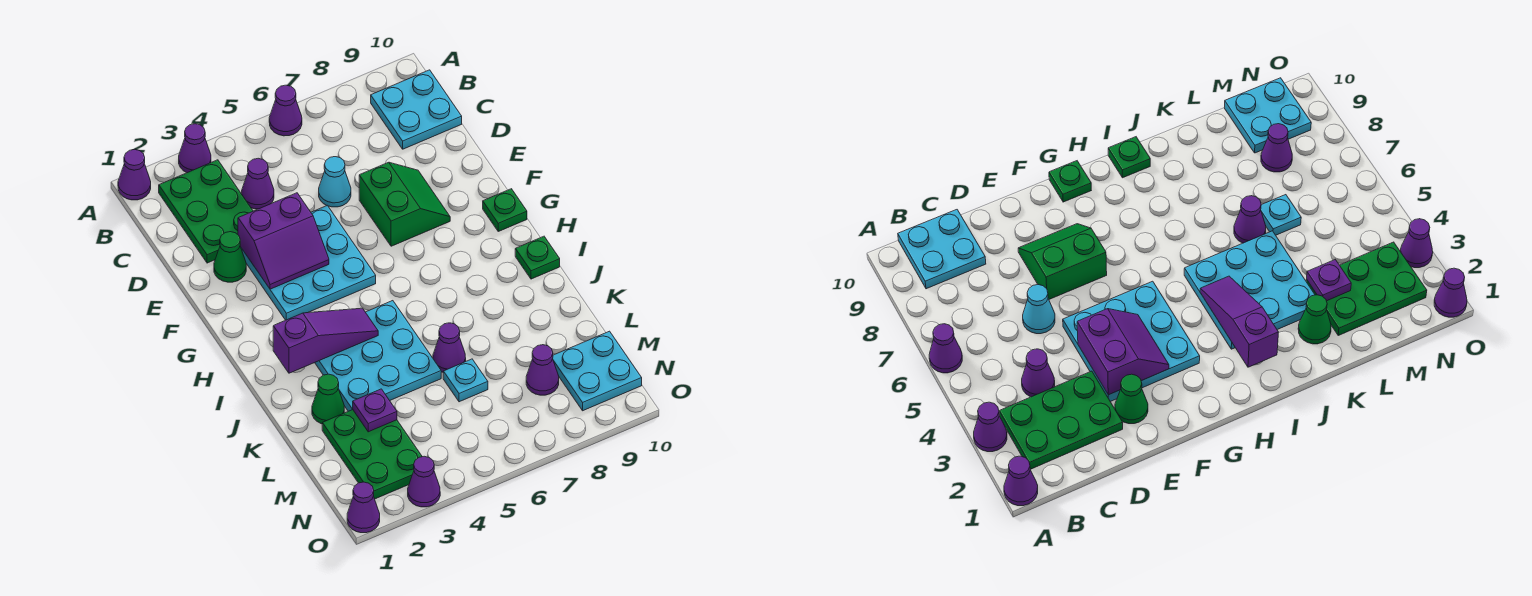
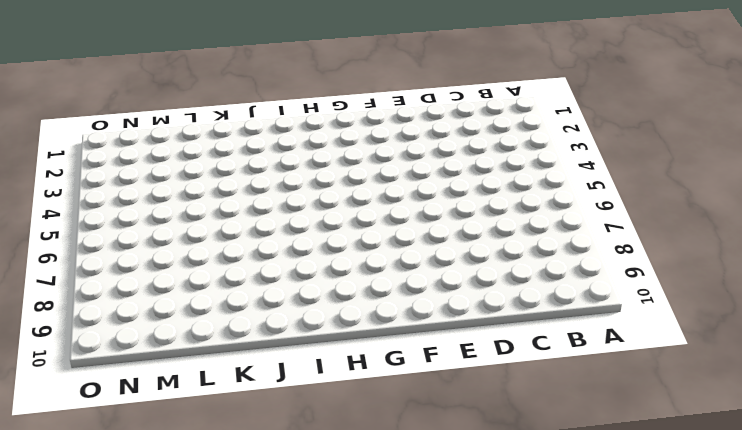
none -> purple cone A1 level 1
none -> purple cone A3 level 1
none -> purple cone A6 level 1

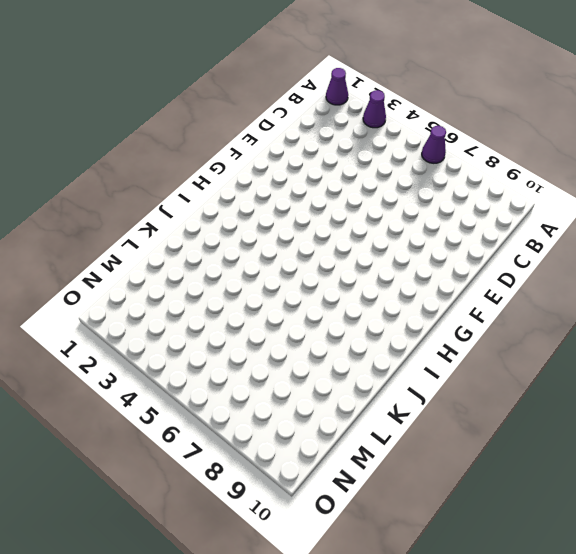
none -> green plate B2:D3 level 1
none -> cyan plate B9:C10 level 1
none -> purple cone C4 level 1

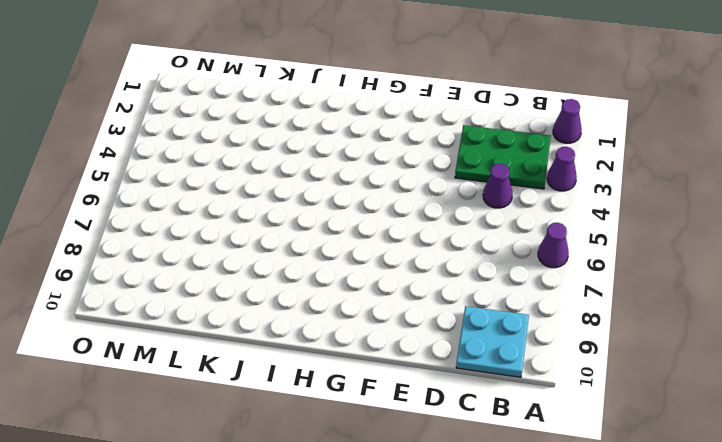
none -> cyan cone D6 level 1
none -> green cone E2 level 1
none -> cyan plate E3:G5 level 1

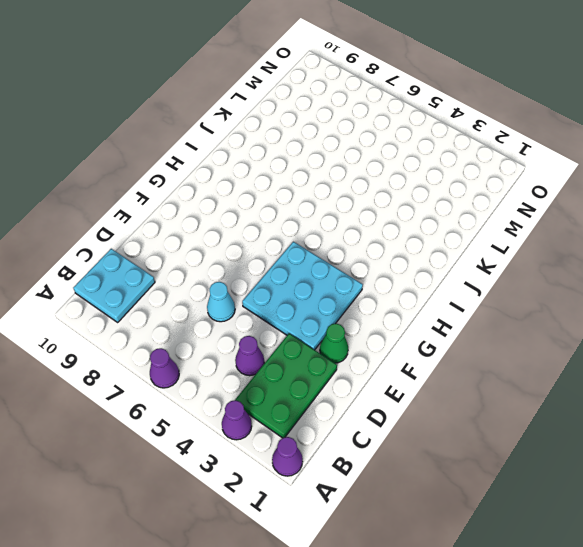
none -> green slope E7:F8 level 1 top 7
none -> green plate G10 level 1
none -> cyan plate I3:K5 level 1

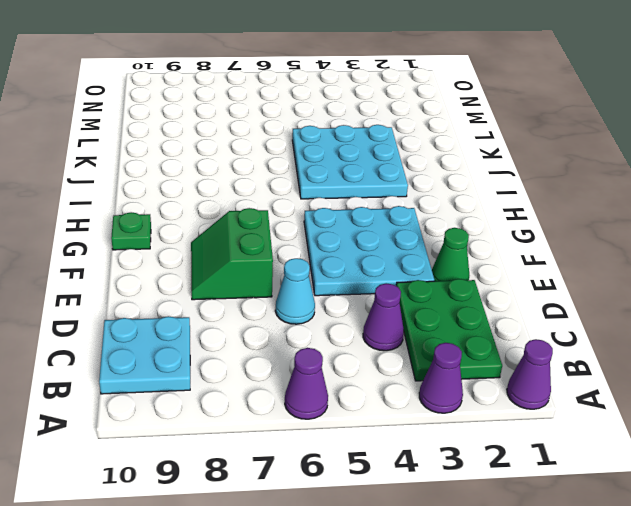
none -> green plate I10 level 1
none -> green cone K2 level 1
none -> purple cone K6 level 1

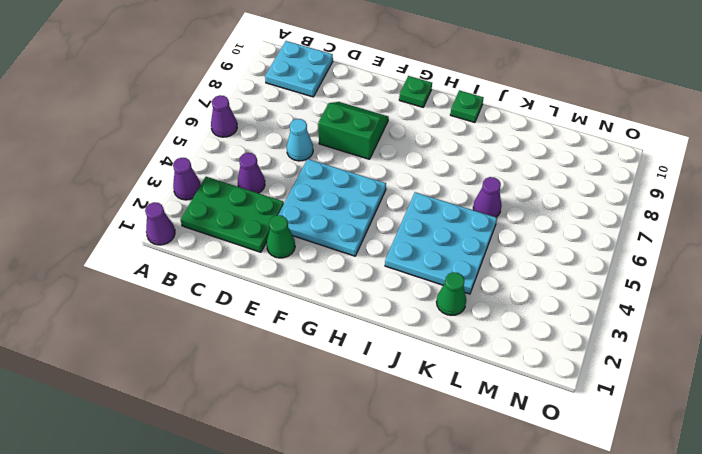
none -> green plate L2:N3 level 1
none -> cyan plate L6 level 1
none -> purple cone M8 level 1

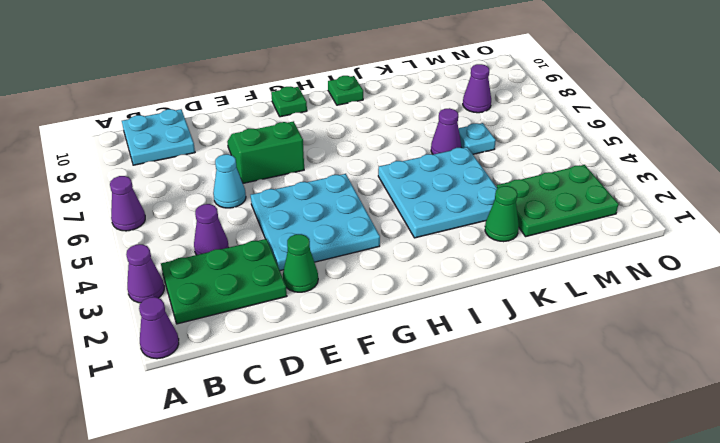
none -> cyan plate M9:N10 level 1
none -> purple cone O1 level 1
none -> purple cone O3 level 1

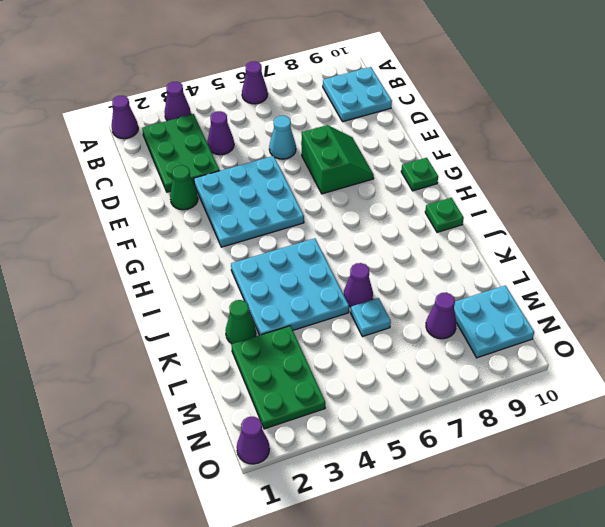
none -> purple cone O3 level 1
none -> purple slope E3:F4 level 2 top E
none -> purple slope I2:I4 level 2 top 2

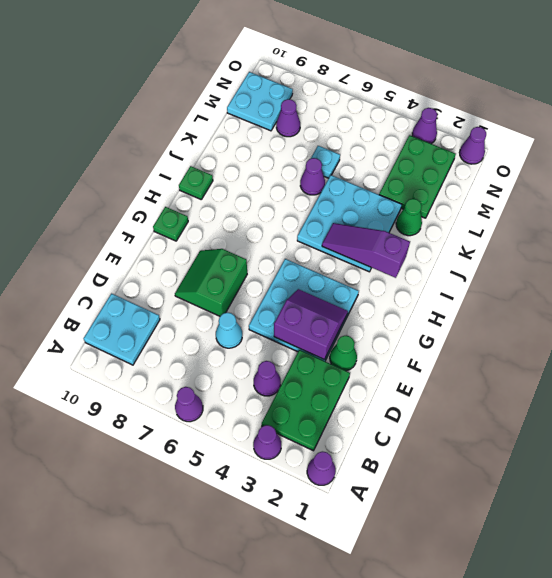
none -> purple plate L3 level 2

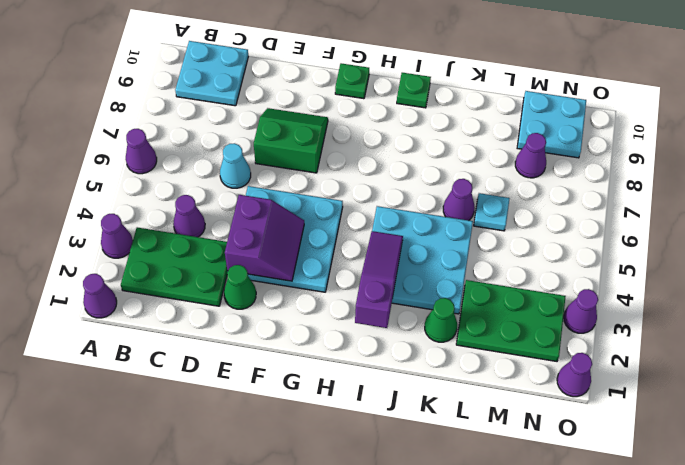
none -> purple plate L3 level 2

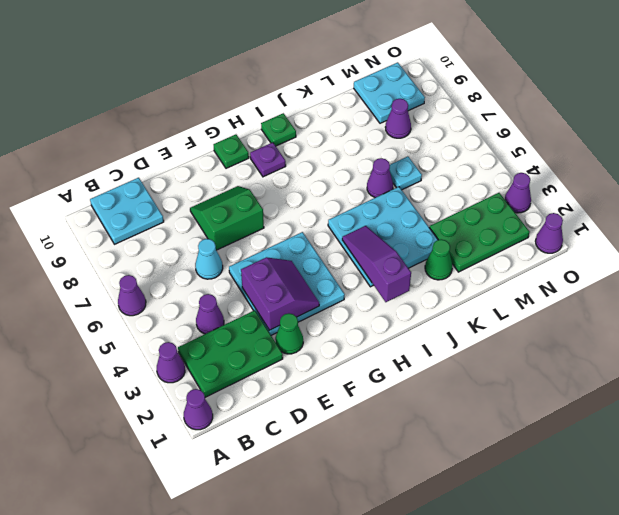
purple plate H9 level 1 -> purple plate L3 level 2

